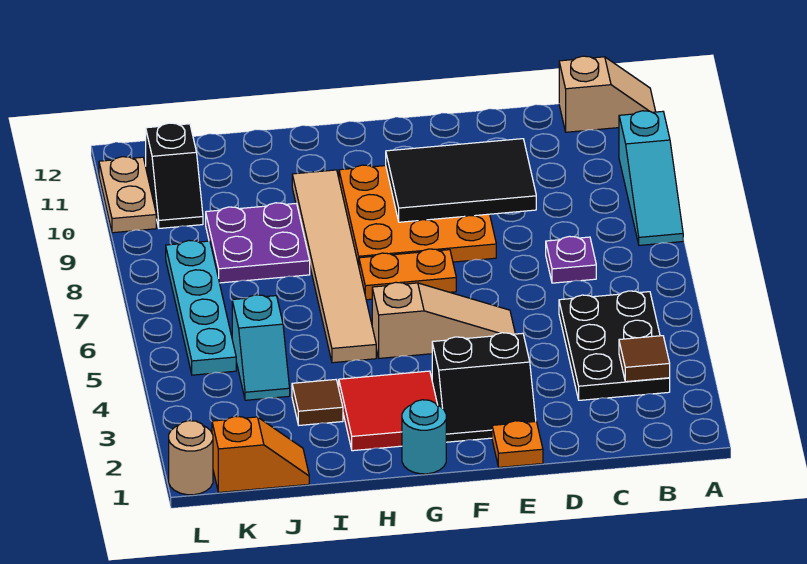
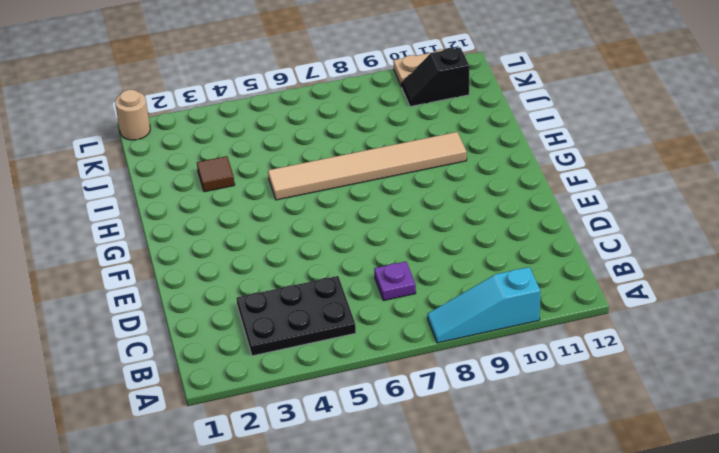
none -> tan slope A12:B12 level 1 top B
none -> orange plate E1 level 1
none -> black slope E2:F3 level 1 top 3

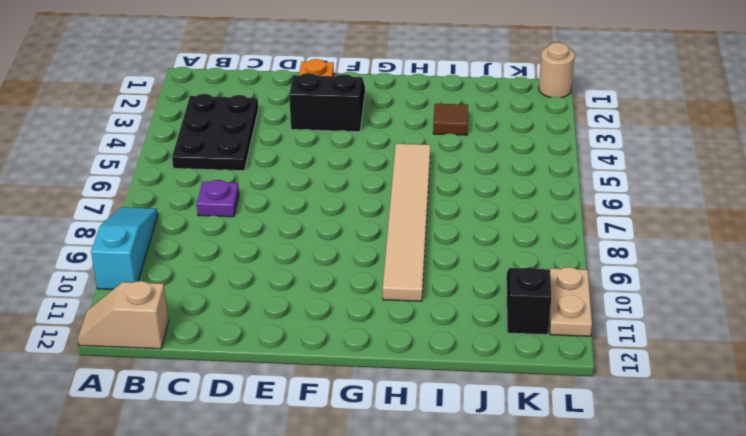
none -> tan slope E5:G5 level 1 top G
none -> orange plate E8:G10 level 1
none -> orange plate F7:G7 level 1

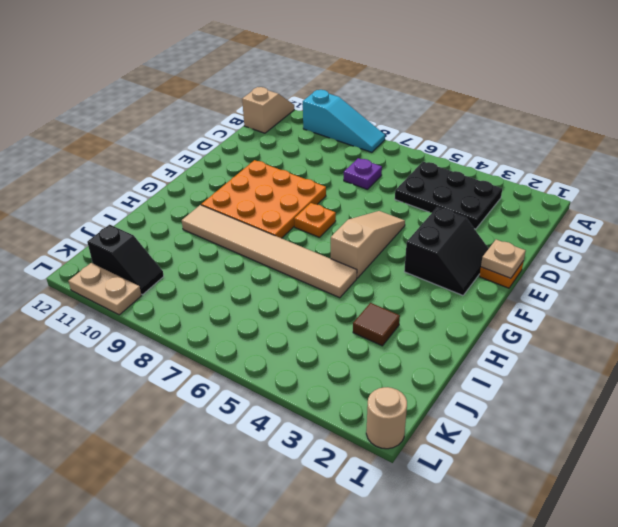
tan plate E1 level 2 -> none
orange plate F7 level 1 -> orange plate F7:G7 level 1
none -> cyan round brick G1 level 1
none -> red tile G2:H3 level 1
none -> purple plate I8:J9 level 1

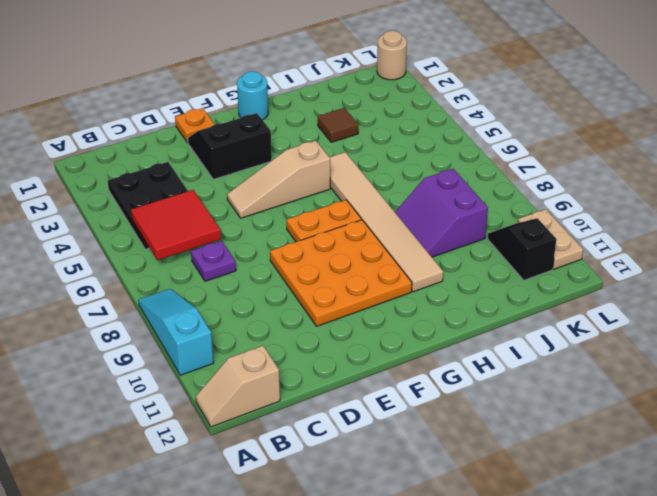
red tile B5:C6 level 2 -> red tile G2:H3 level 1
purple slope I8:J9 level 1 top J -> purple plate I8:J9 level 1
none -> orange slope J1:K1 level 1 top K
none -> cyan slope J4:J5 level 1 top 5
none -> cyan plate K5:K8 level 1

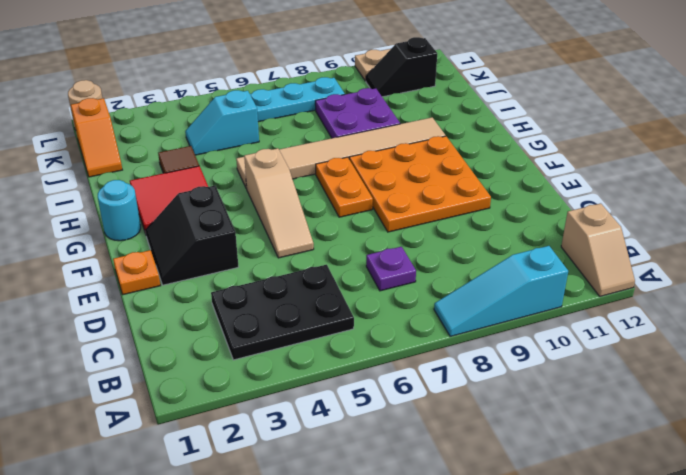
none -> brown tile B3 level 2
none -> black tile D9:F10 level 2

